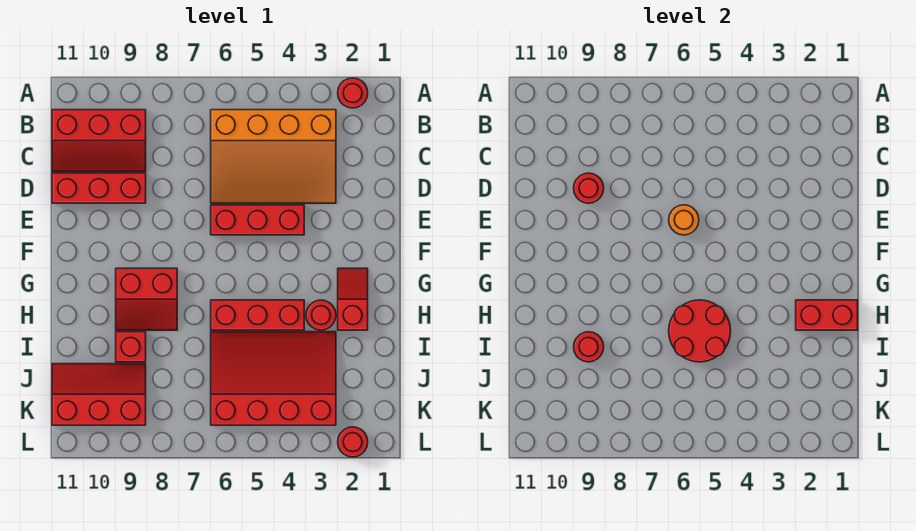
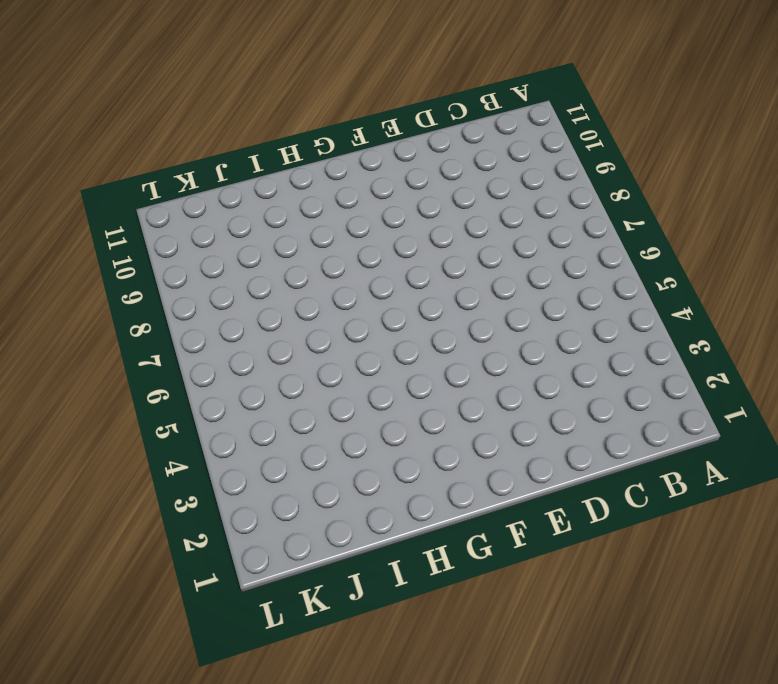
none -> red round brick A2 level 1
none -> orange slope B3:D6 level 1 top B
none -> red slope B9:C11 level 1 top B

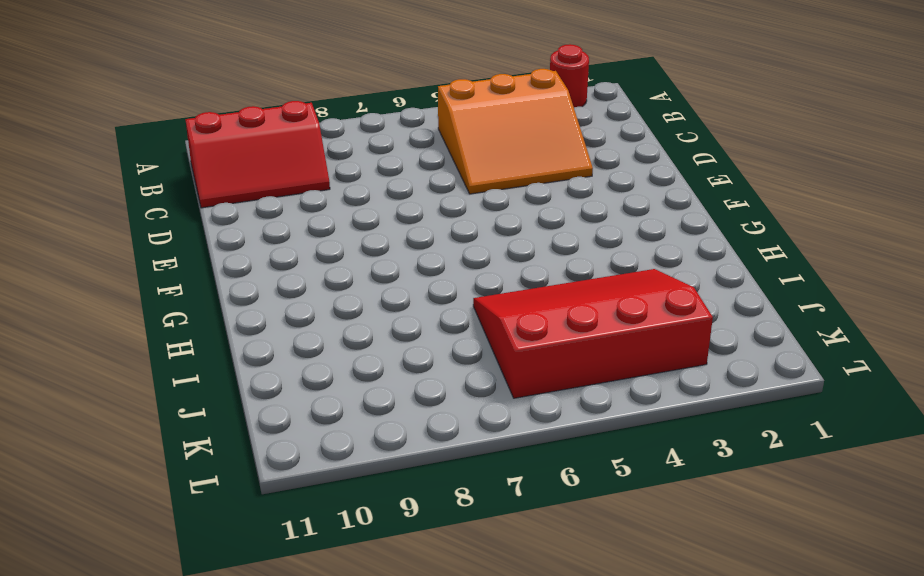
orange slope B3:D5 level 1 top B -> orange slope B3:D6 level 1 top B
none -> red brick D9:D11 level 1
none -> red brick E4:E6 level 1
none -> red slope G2:H2 level 1 top H

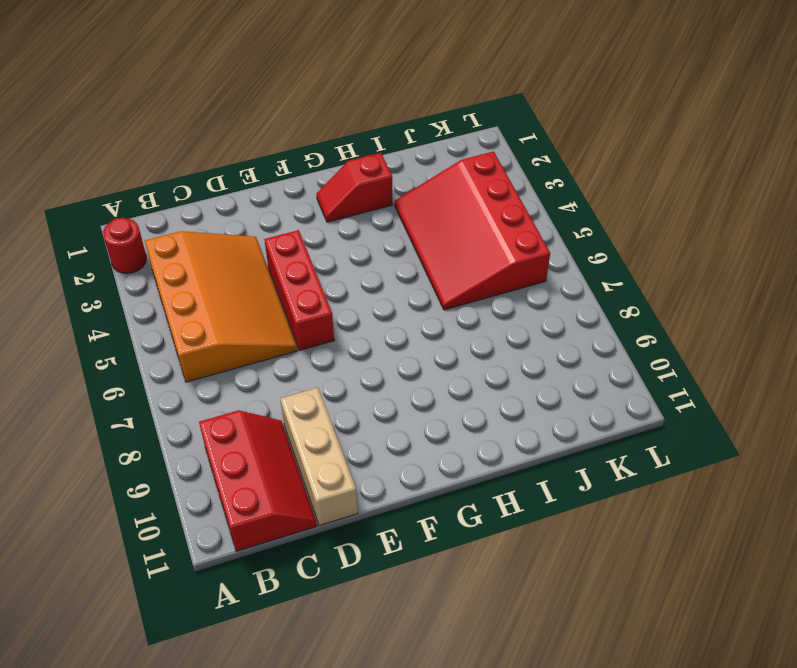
tan brick D9:D11 level 1 -> red brick D9:D11 level 1
none -> red slope G8:H9 level 1 top G
none -> red round brick H3 level 1
none -> red brick H4:H6 level 1

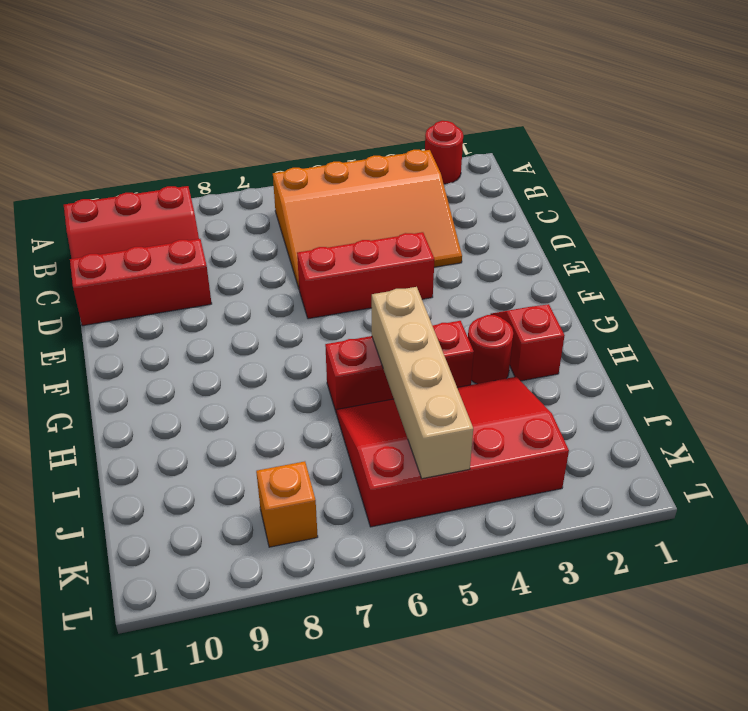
tan brick H5:K5 level 2 -> red round brick H5:I6 level 2
orange brick K8 level 1 -> none
none -> red slope G8:H9 level 1 top G
none -> red brick I9 level 1
none -> red slope J9:K11 level 1 top K

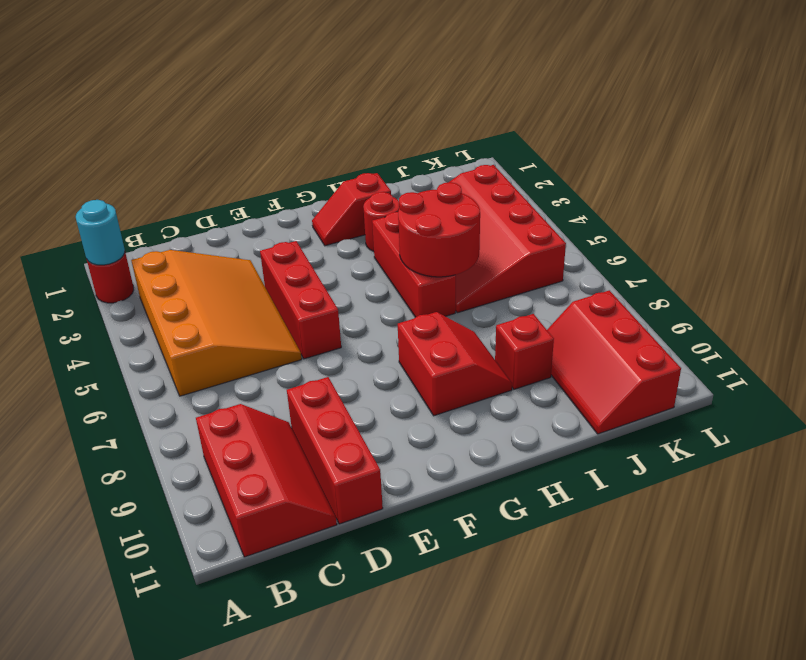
cyan round brick A2 level 2 -> none
none -> red round brick L2 level 1
none -> red round brick D9 level 2
none -> orange round brick E6 level 2

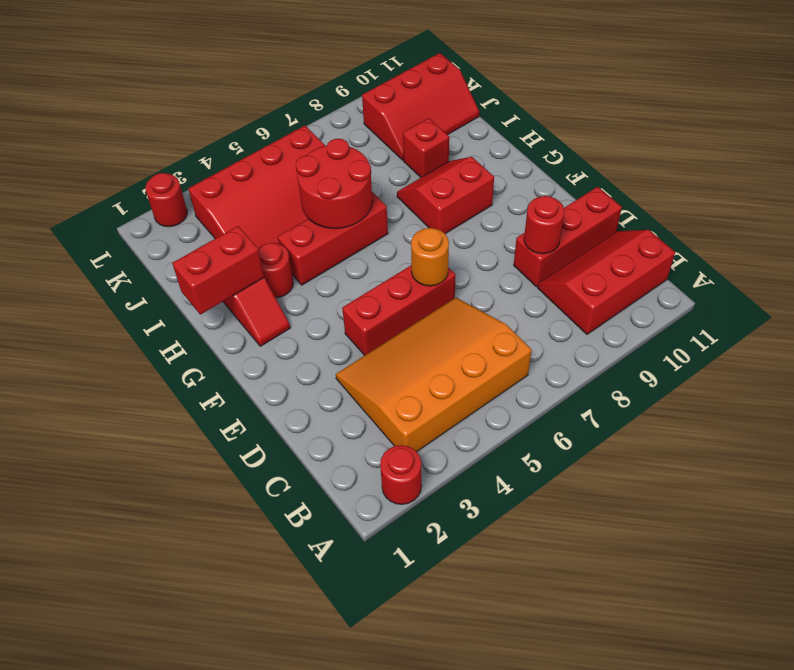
none -> red round brick I9 level 2

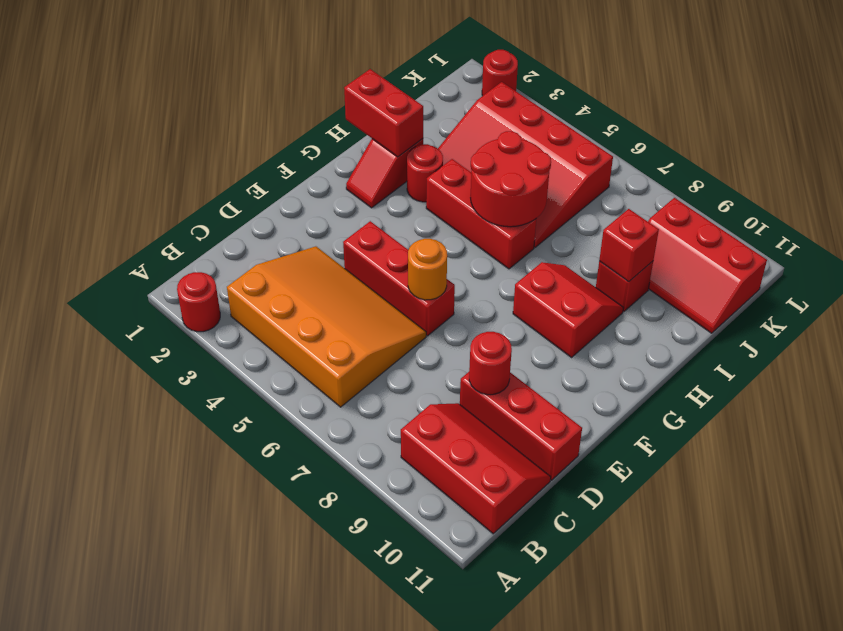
red brick I9 level 2 -> red round brick I9 level 2

